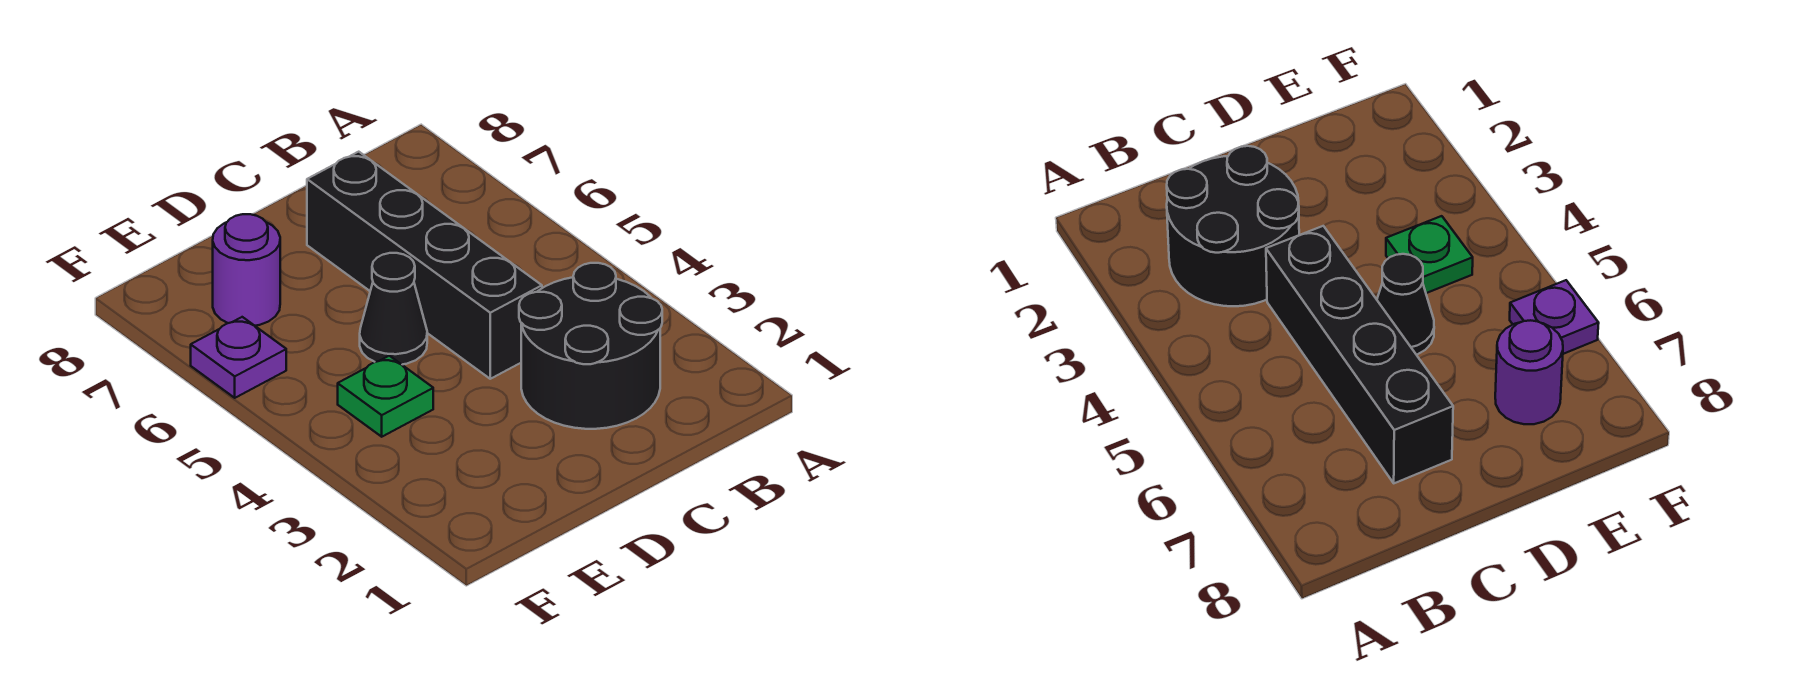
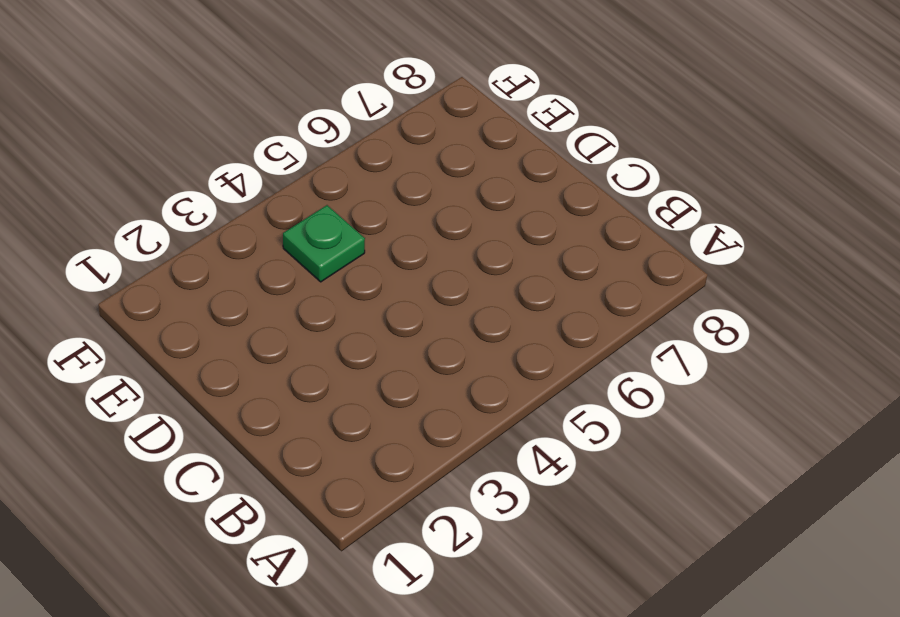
none -> black round brick B2:C3 level 1
none -> black brick C4:C7 level 1

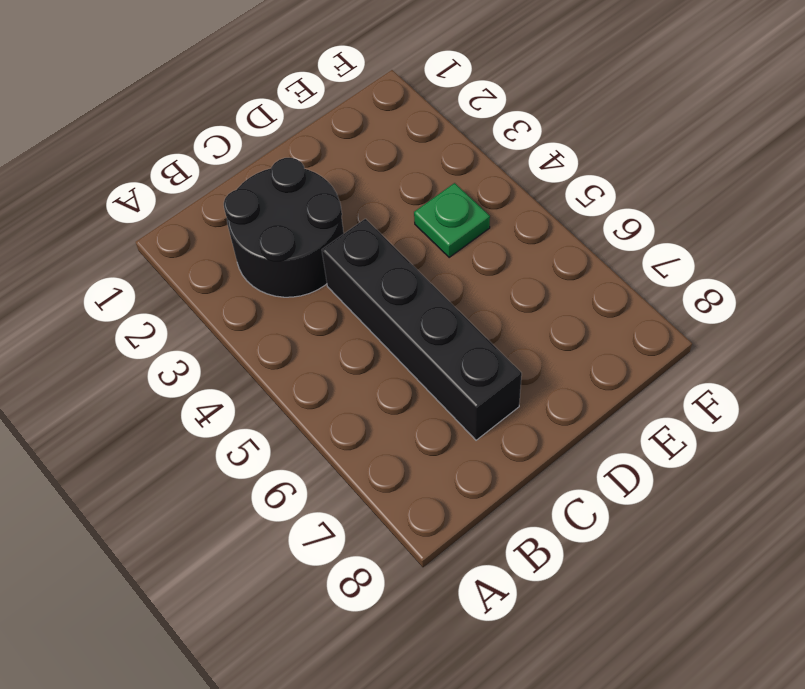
none -> black cone D5 level 1
none -> purple round brick E7 level 1

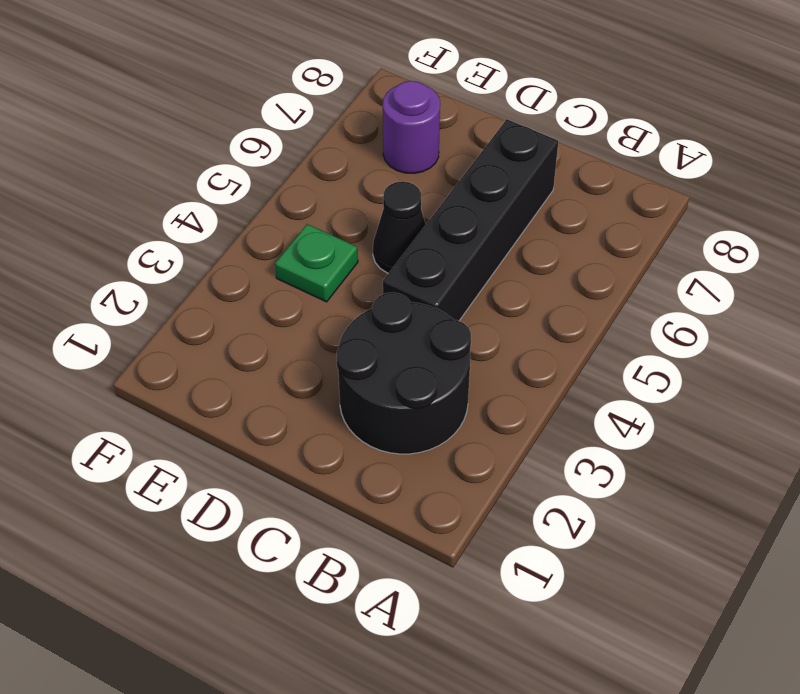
none -> purple plate F6 level 1

